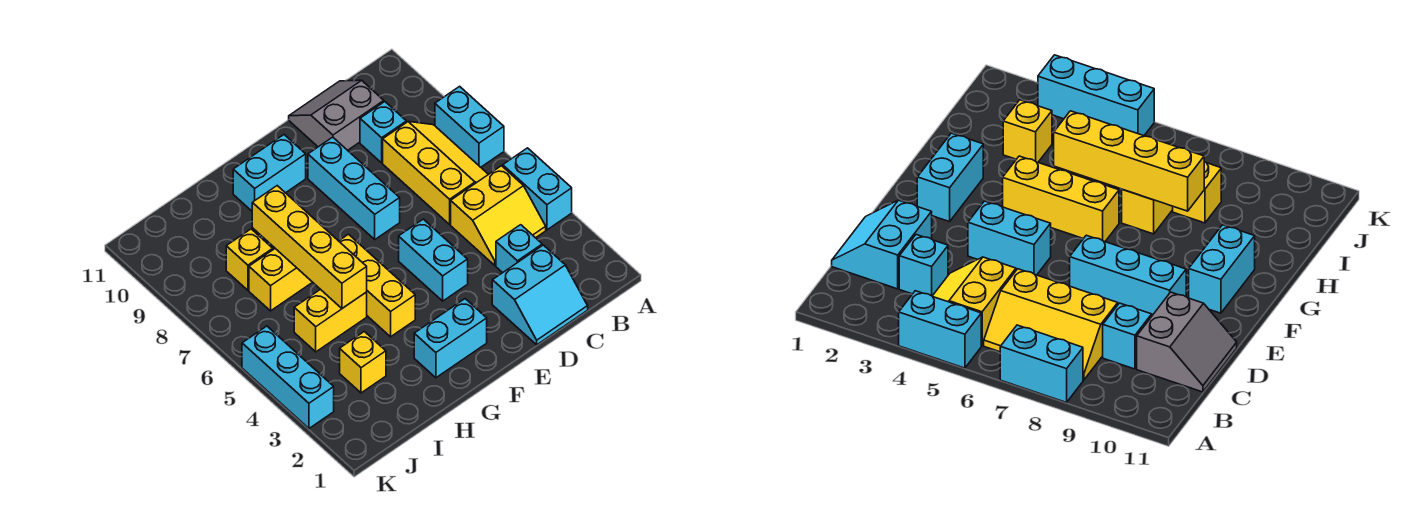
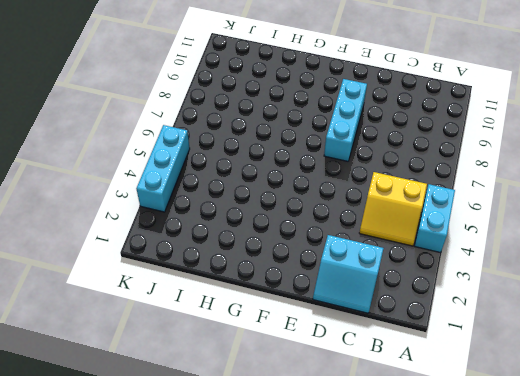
none -> cyan brick A7:A8 level 1
none -> yellow slope B6:C8 level 1 top C
none -> cyan brick C3 level 1

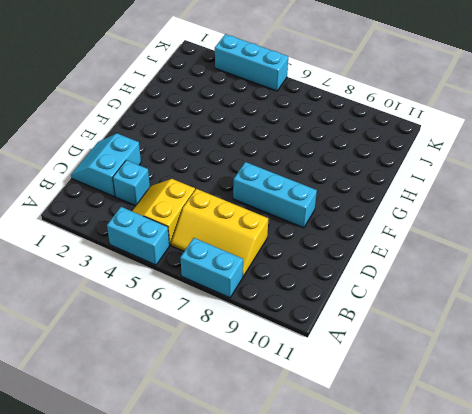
none -> cyan brick C9 level 1
none -> grey slope C10:D11 level 1 top 10
none -> cyan brick E4:E5 level 1

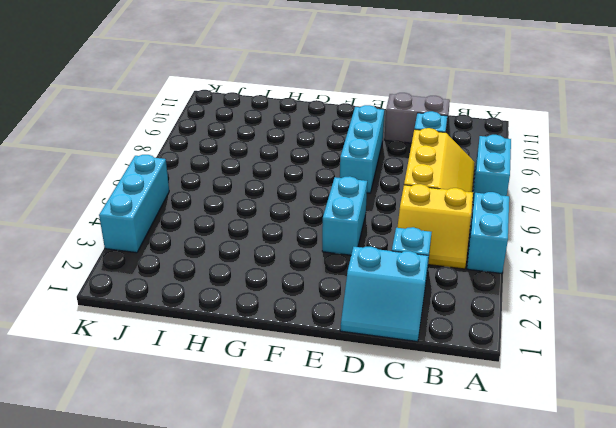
none -> cyan brick F2:G2 level 1
none -> cyan brick F10:G10 level 1
none -> yellow brick G4:G6 level 1

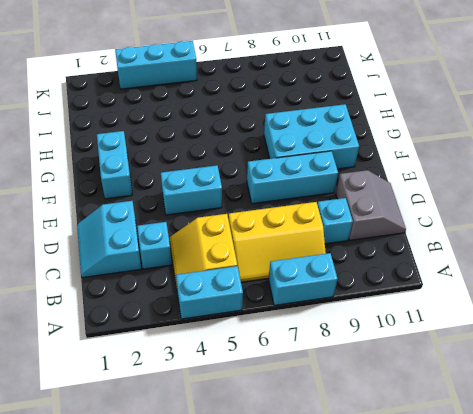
cyan brick F8:G10 level 1 -> cyan brick F10:G10 level 1
none -> yellow brick G4:G6 level 1
none -> yellow brick H5:I5 level 1
none -> yellow brick H7:I7 level 1

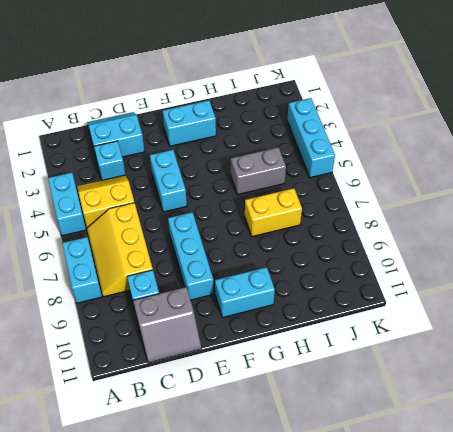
grey brick H5:I5 level 1 -> yellow brick H5:I5 level 1
none -> yellow brick G4:G6 level 1
none -> yellow brick I3 level 1
none -> yellow brick I8 level 1

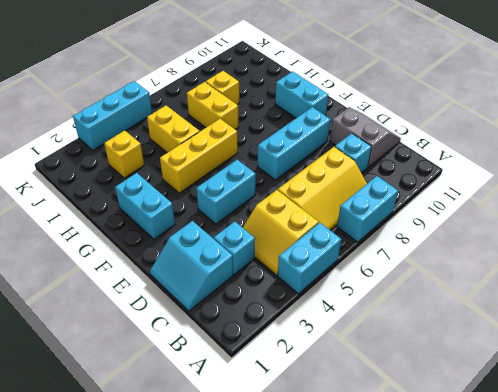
none -> yellow brick H5:H8 level 2

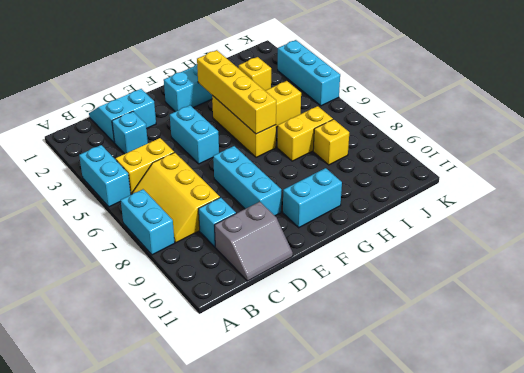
yellow brick G3:G6 level 2 -> yellow brick H5:H8 level 2

